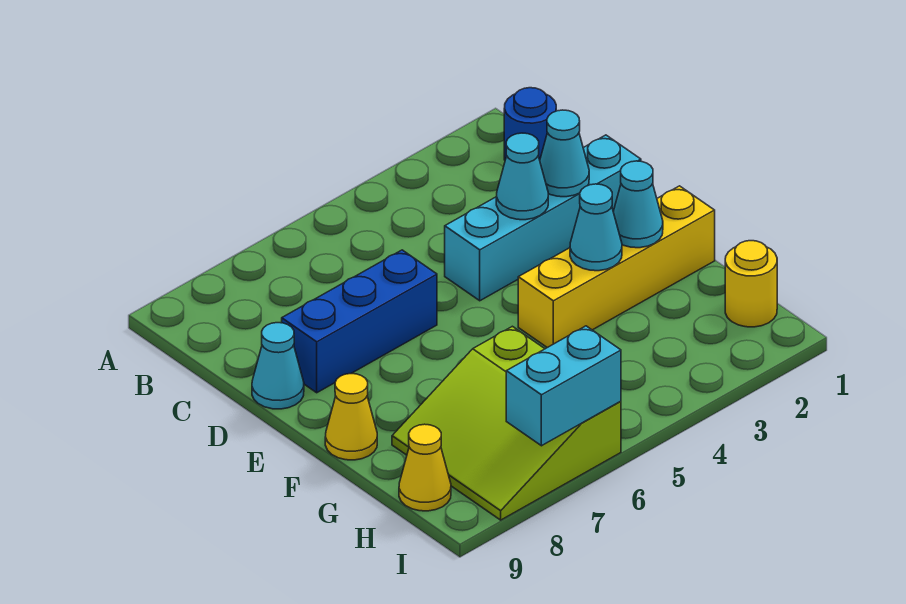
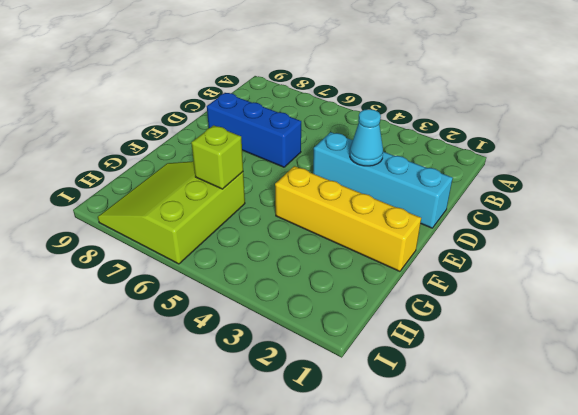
lime brick G6 level 2 -> none
none -> blue round brick B1 level 1
none -> cyan cone D9 level 1
none -> yellow cone F9 level 1

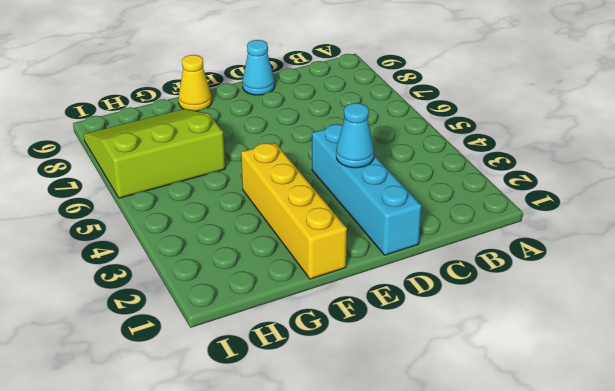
none -> blue round brick B1 level 1
none -> blue brick D6:D8 level 1
none -> yellow round brick H1 level 1

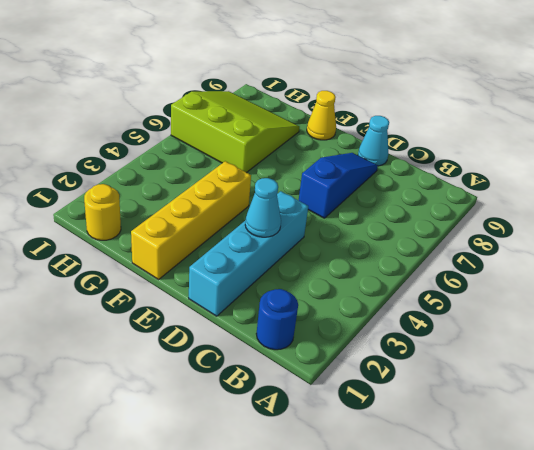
blue slope D6:D8 level 1 top 6 -> blue brick D6:D8 level 1
none -> yellow cone H9 level 1
none -> cyan cone D2 level 2
none -> cyan cone F2 level 2

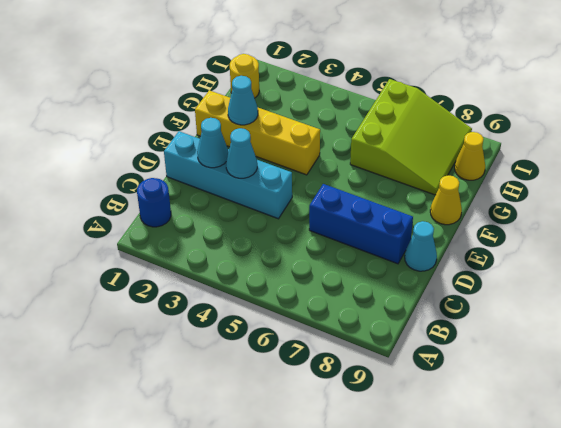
none -> cyan cone F3 level 2
none -> cyan brick I6:I7 level 2

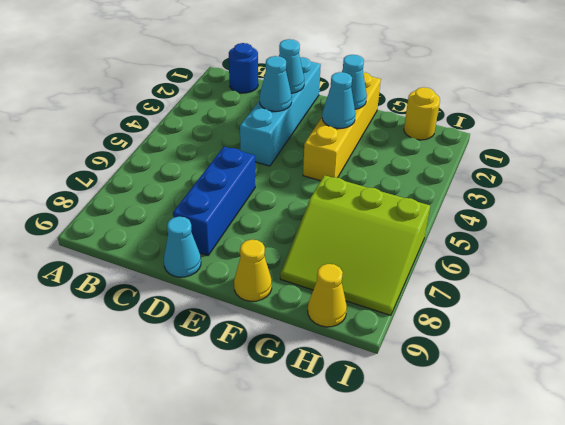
none -> cyan brick I6:I7 level 2

